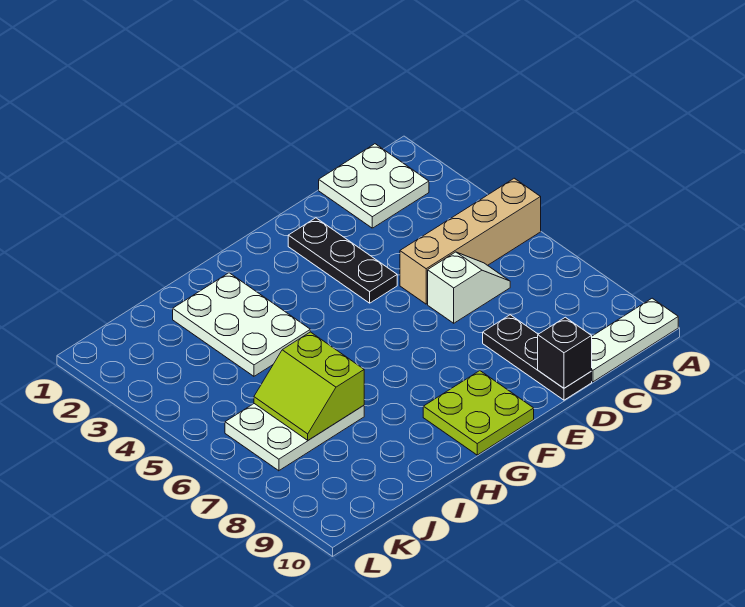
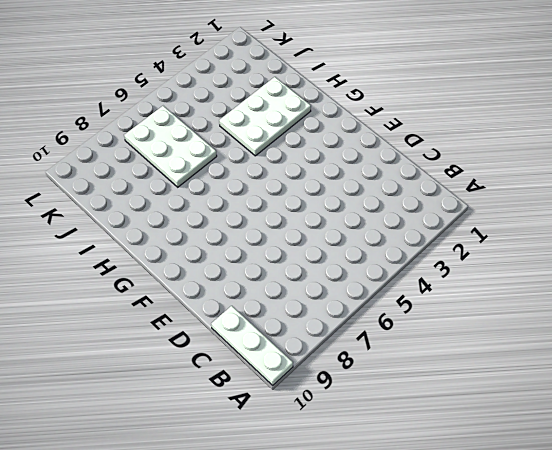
none -> tan brick A5:D5 level 1
none -> white plate B1:C2 level 1

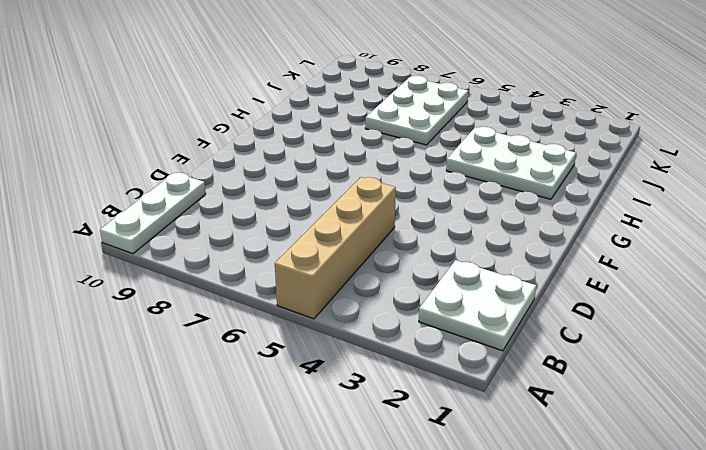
none -> white slope C6:D6 level 1 top D
none -> black plate D8:D10 level 1

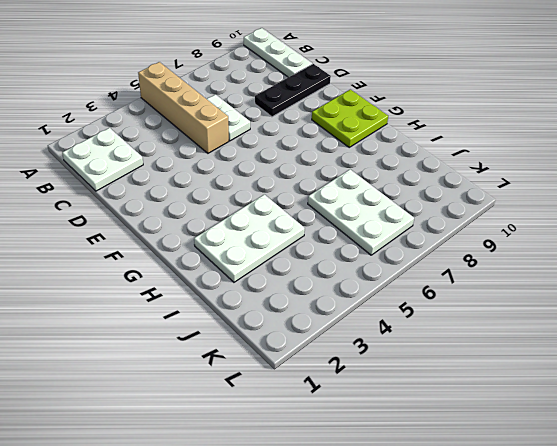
white plate C6:D6 level 1 -> white slope C6:D6 level 1 top D
none -> black plate E2:E4 level 1
none -> black brick D10 level 2

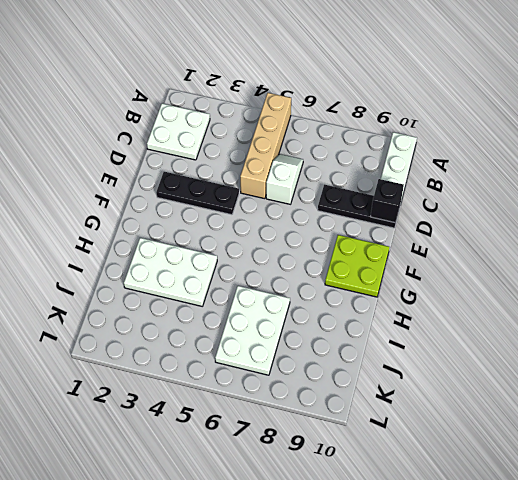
none -> lime slope I6:J7 level 2 top I

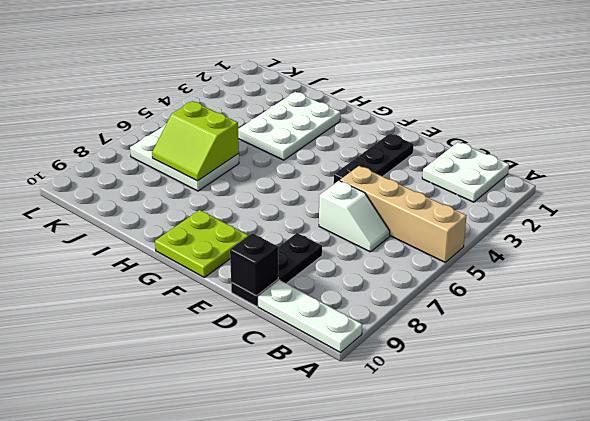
lime slope I6:J7 level 2 top 6 -> lime slope I6:J7 level 2 top I

